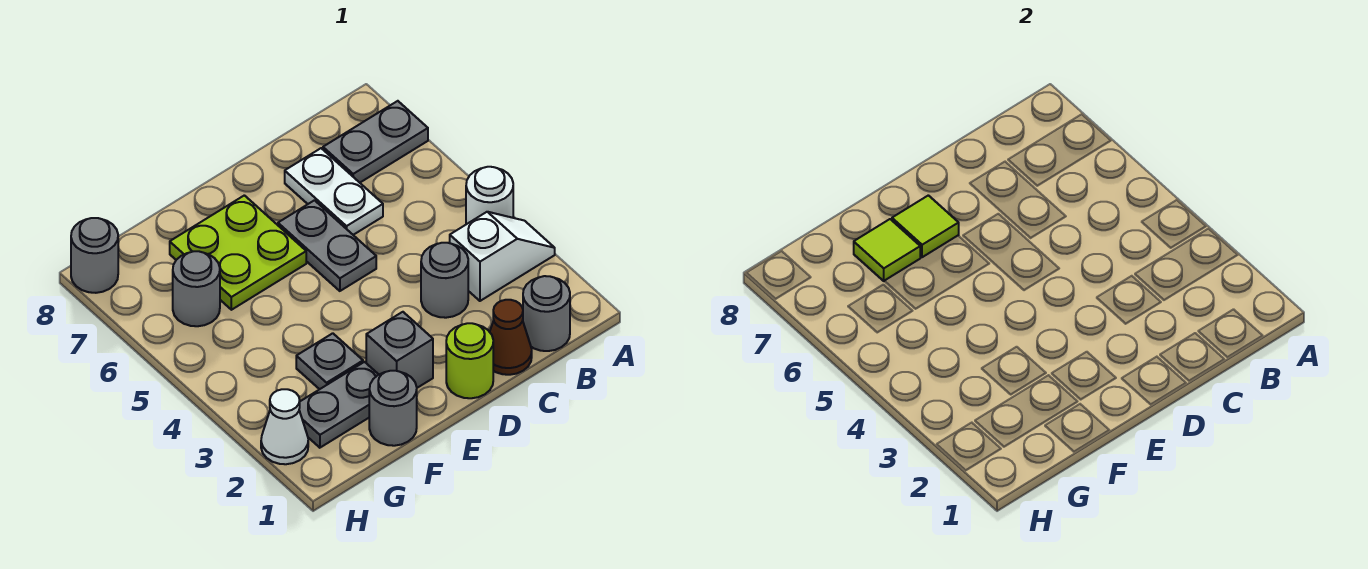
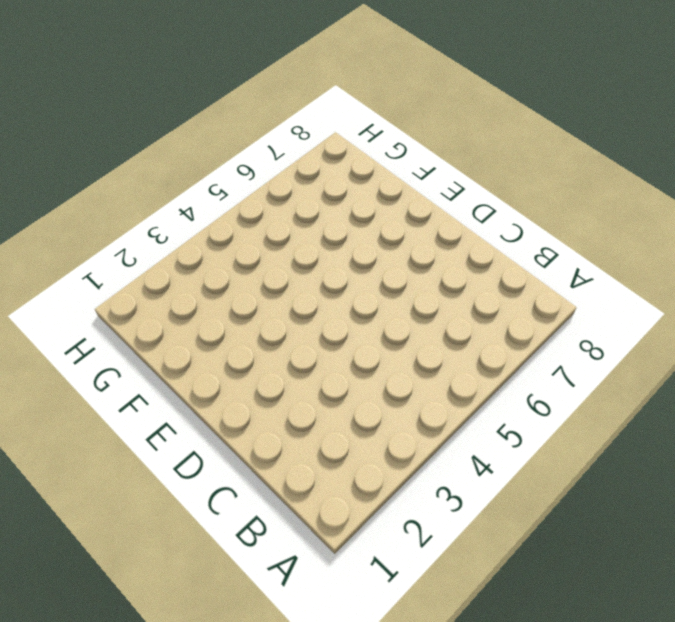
none -> white slope A3:B3 level 1 top B
none -> white round brick A4 level 1
none -> grey plate A7:B7 level 1

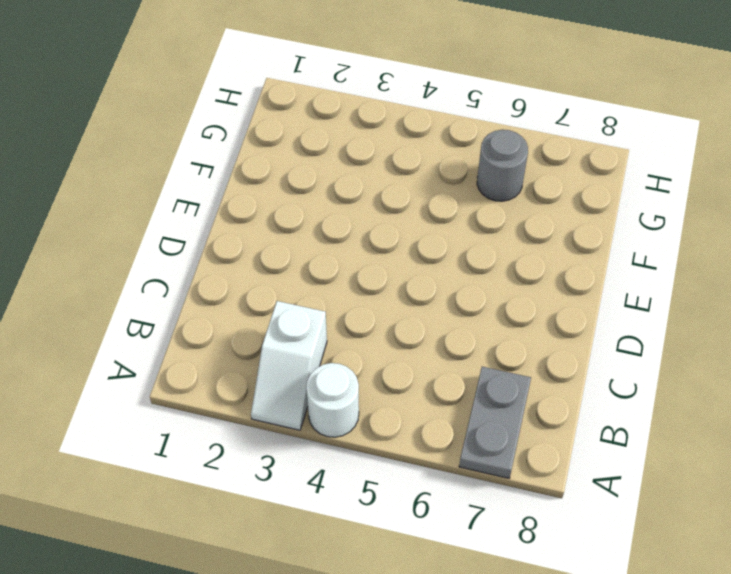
none -> grey round brick B1 level 1
none -> brown cone C1 level 1
none -> grey round brick C3 level 1

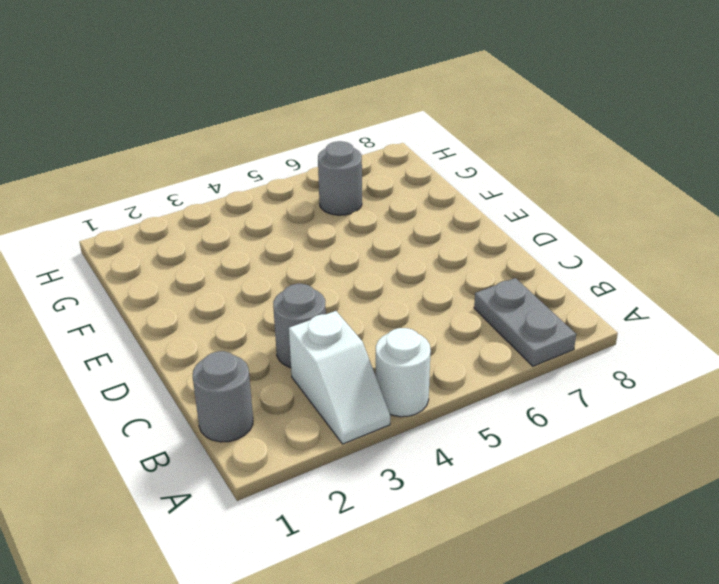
none -> brown cone C1 level 1
none -> white plate C6:C7 level 1
none -> lime round brick D1 level 1

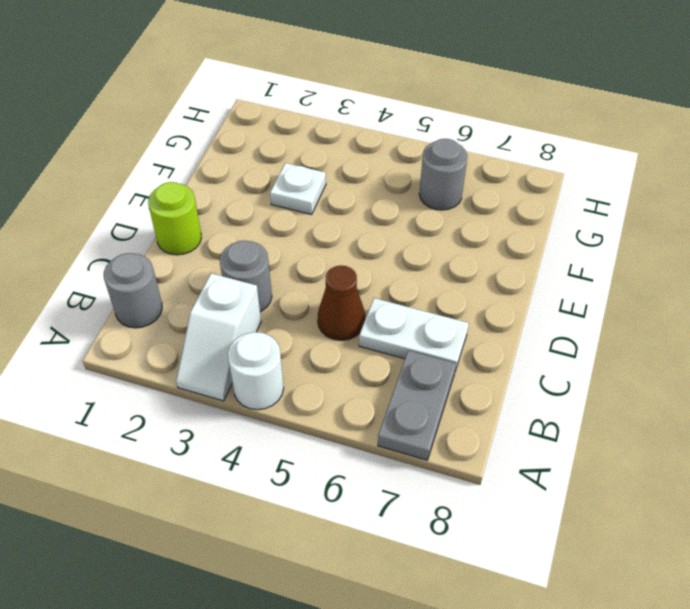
brown cone C5 level 1 -> brown cone C1 level 1
white plate F3 level 1 -> grey plate F3 level 1
none -> grey plate D5:D6 level 1
none -> grey brick E2 level 1
none -> lime plate E6:F7 level 1

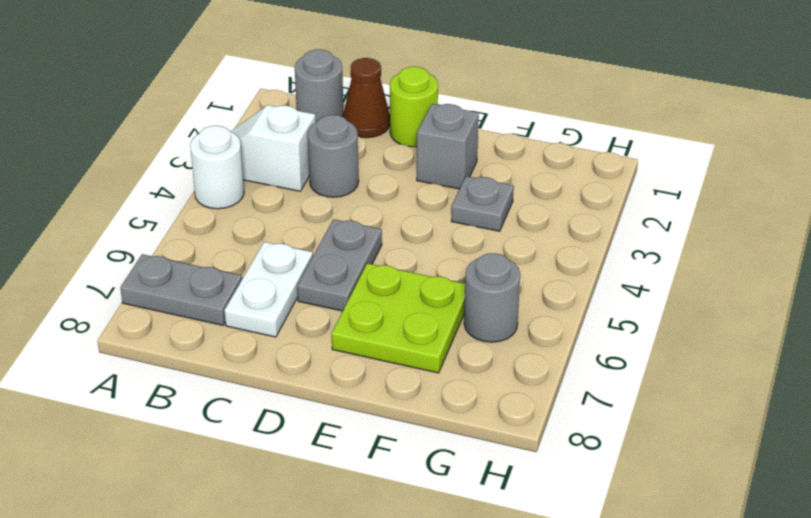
none -> grey round brick F1 level 1
none -> grey plate F2:G2 level 1
none -> white cone H2 level 1

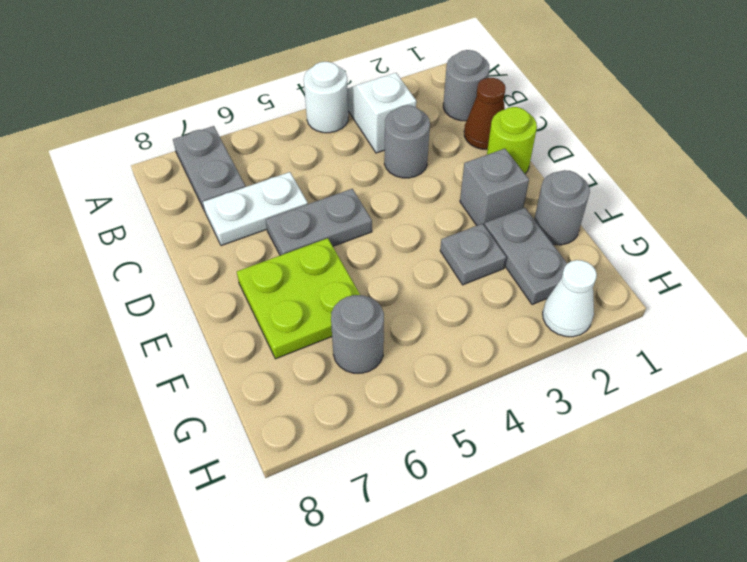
none -> grey round brick H8 level 1
none -> lime tile E7 level 2
none -> lime tile F7 level 2

